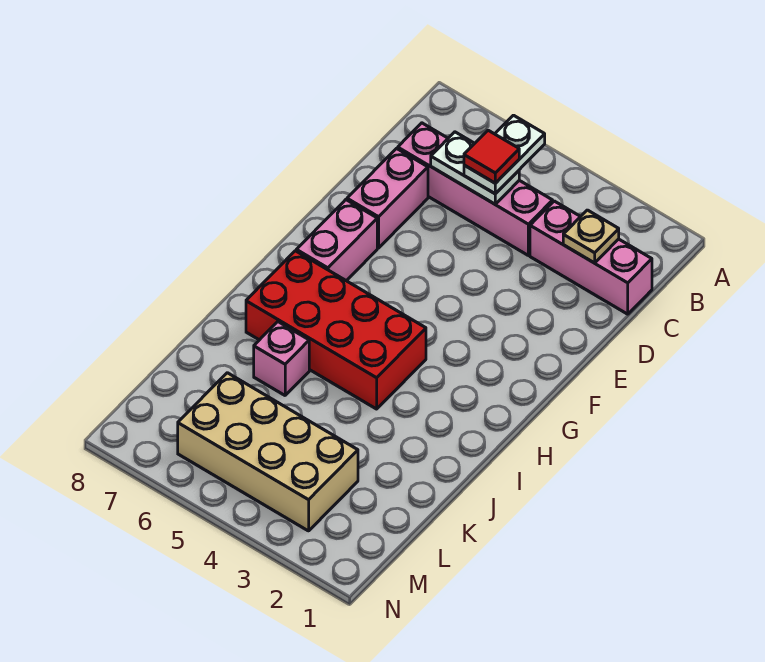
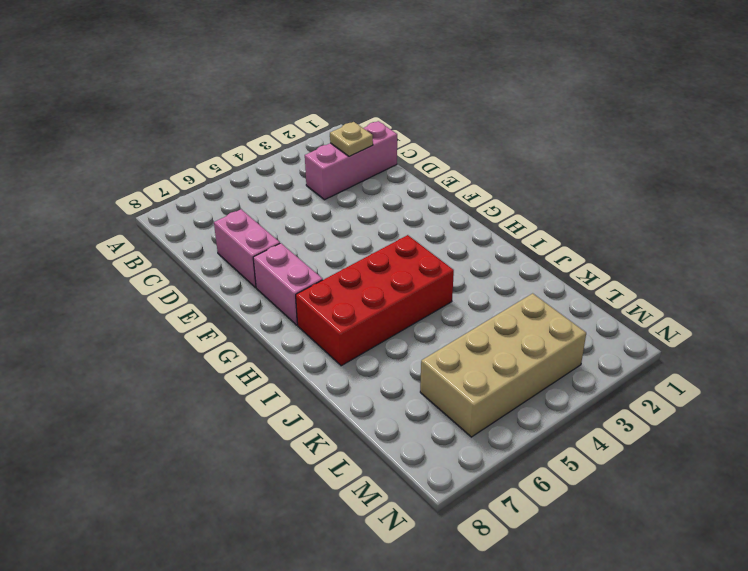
none -> pink brick C4:C7 level 1
none -> pink brick J6 level 1

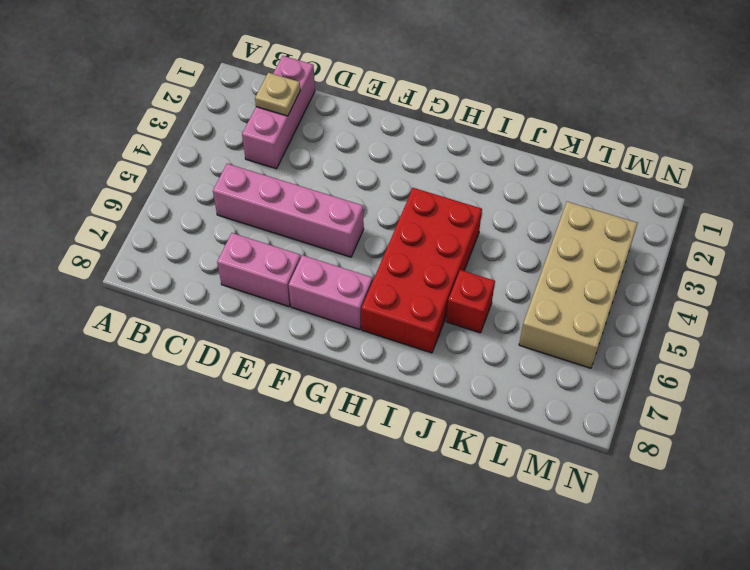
pink brick C5:F5 level 1 -> pink brick C4:C7 level 1
red brick J6 level 1 -> pink brick J6 level 1
none -> white plate C5:C6 level 2
none -> white plate B5:C5 level 3

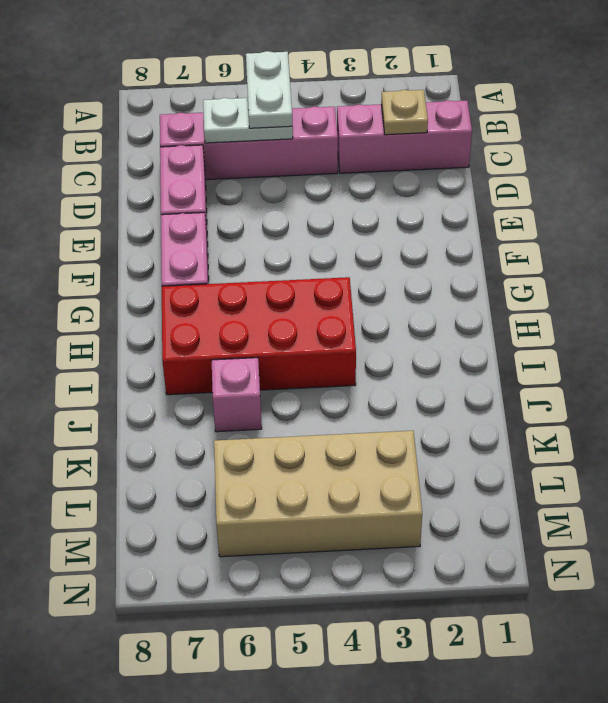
none -> red tile C5 level 4

